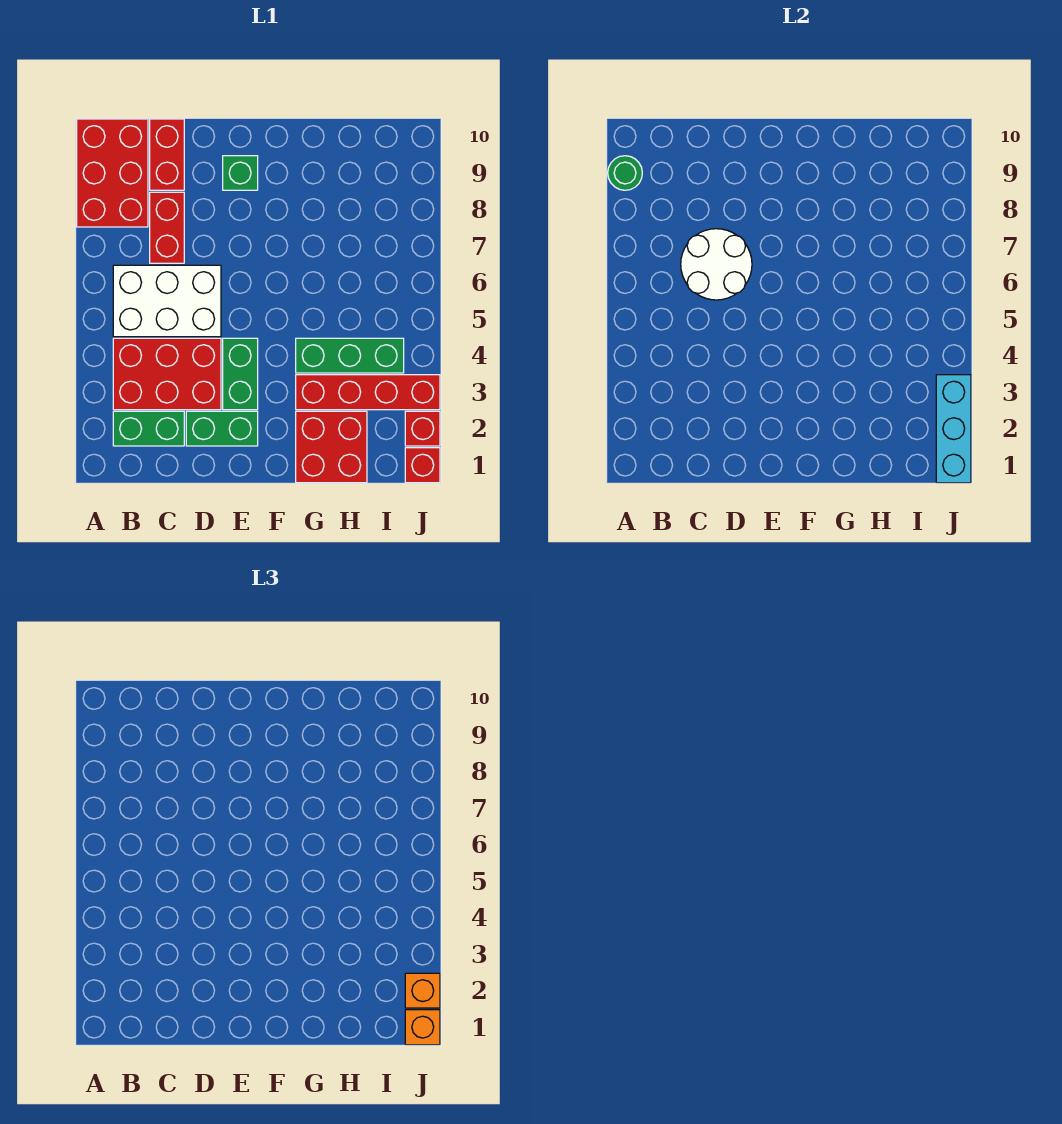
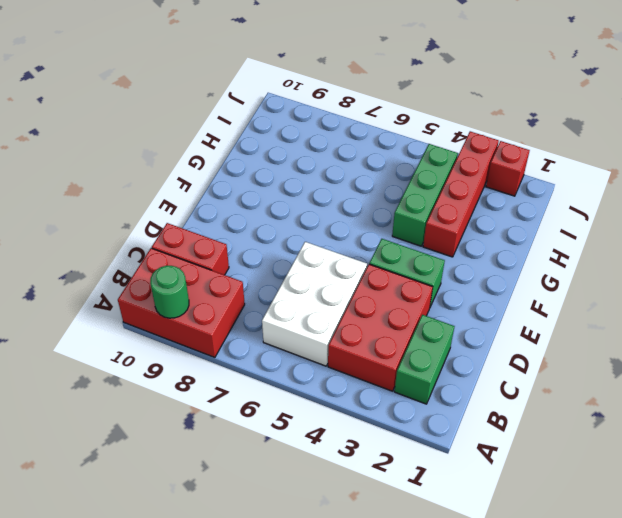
none -> red brick C7:C8 level 1
none -> green brick D2:E2 level 1
none -> green brick E9 level 1

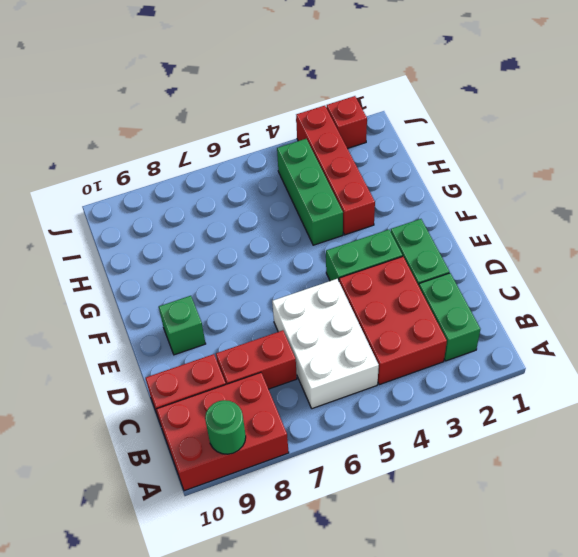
none -> red brick G1:H2 level 1
none -> red brick J1 level 1
none -> white round brick C6:D7 level 2

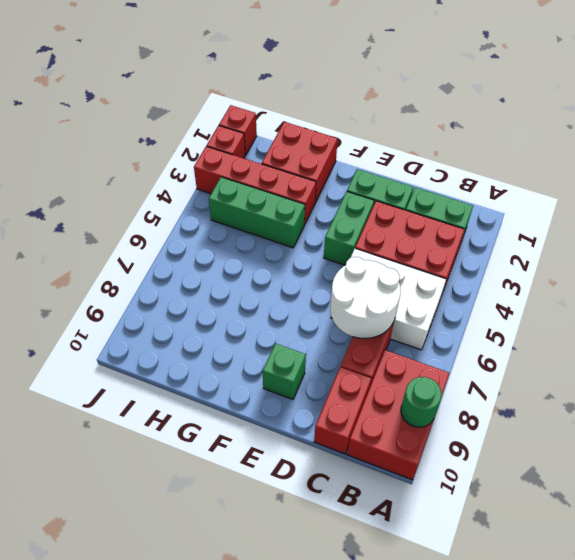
none -> cyan brick J1:J3 level 2
none -> orange brick J1 level 3
none -> orange brick J2 level 3

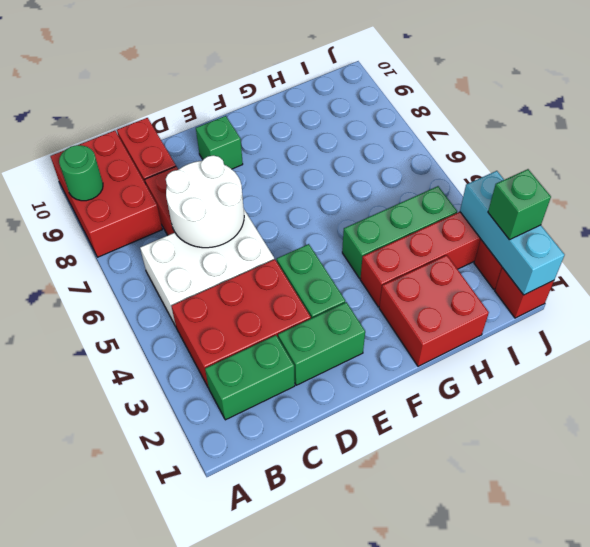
green brick J2 level 3 -> orange brick J2 level 3
none -> orange brick J1 level 3

